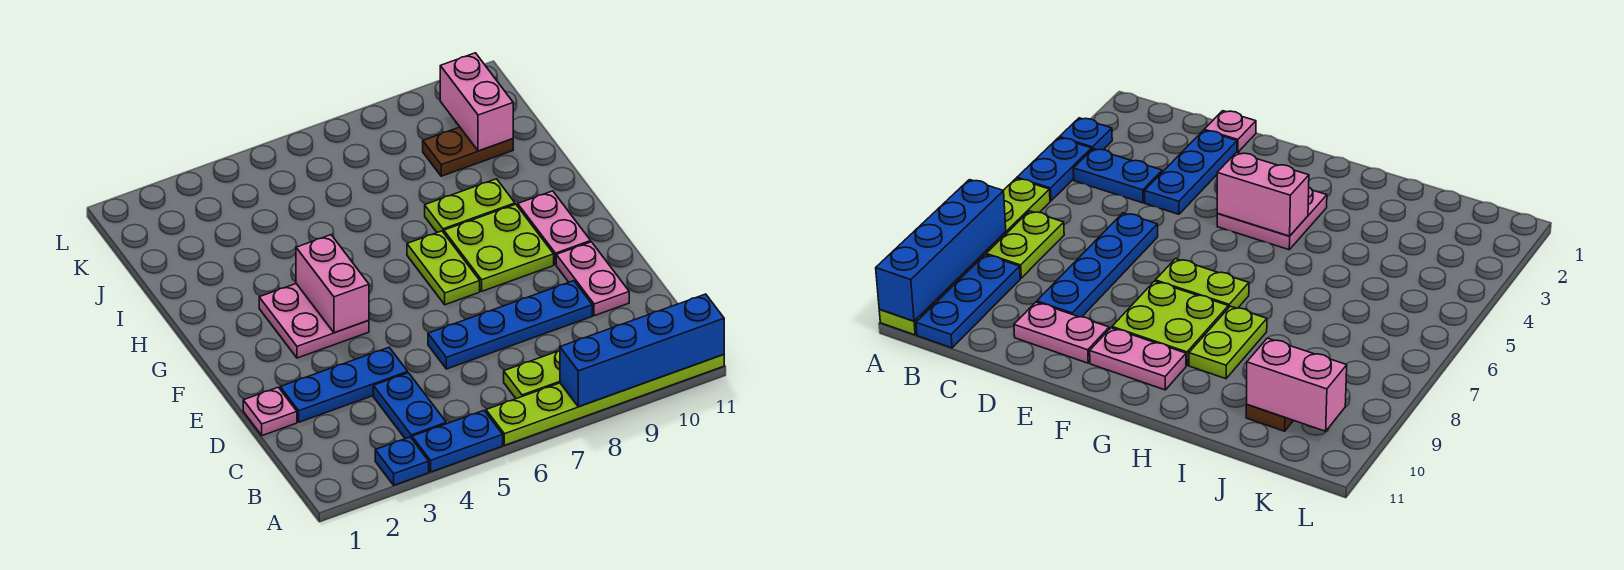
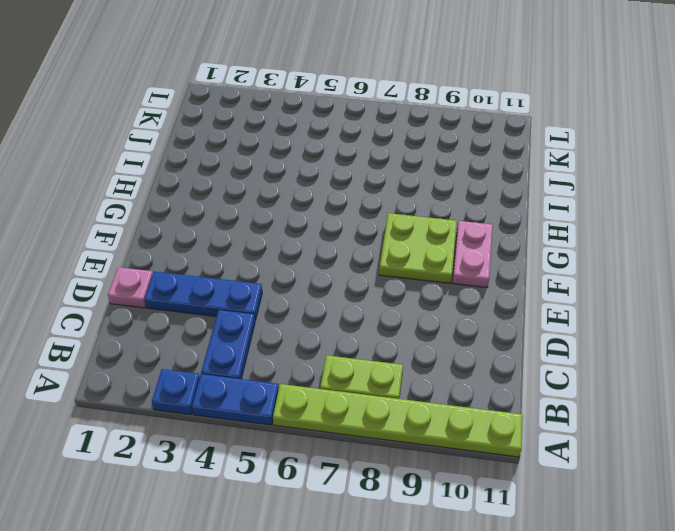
none -> blue plate B9:B11 level 1
none -> blue plate D6:D9 level 1
none -> pink plate D10:E10 level 1

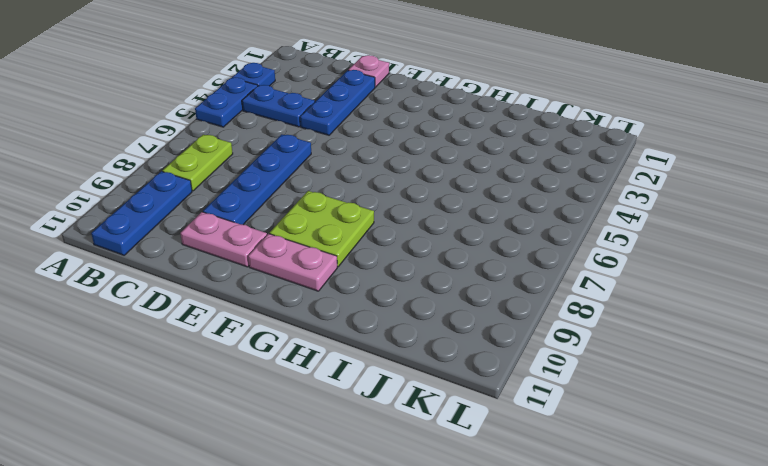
none -> lime plate A6:A11 level 1
none -> pink plate F3:G4 level 1
none -> lime plate F7:G7 level 1

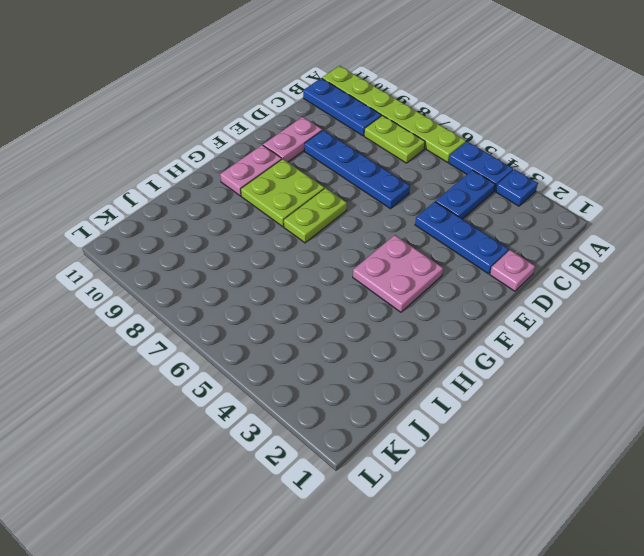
none -> lime plate H8:H9 level 1
none -> brown plate J9:J10 level 1
none -> blue brick A8:A11 level 2

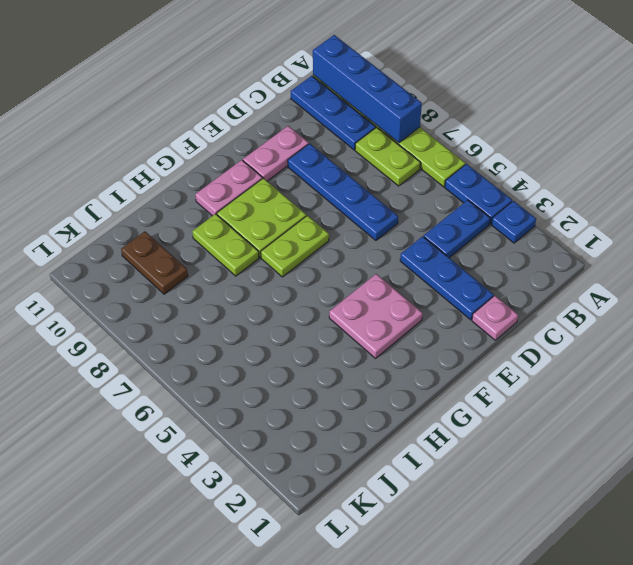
none -> pink brick F4:G4 level 2
none -> pink brick J10:K10 level 2

